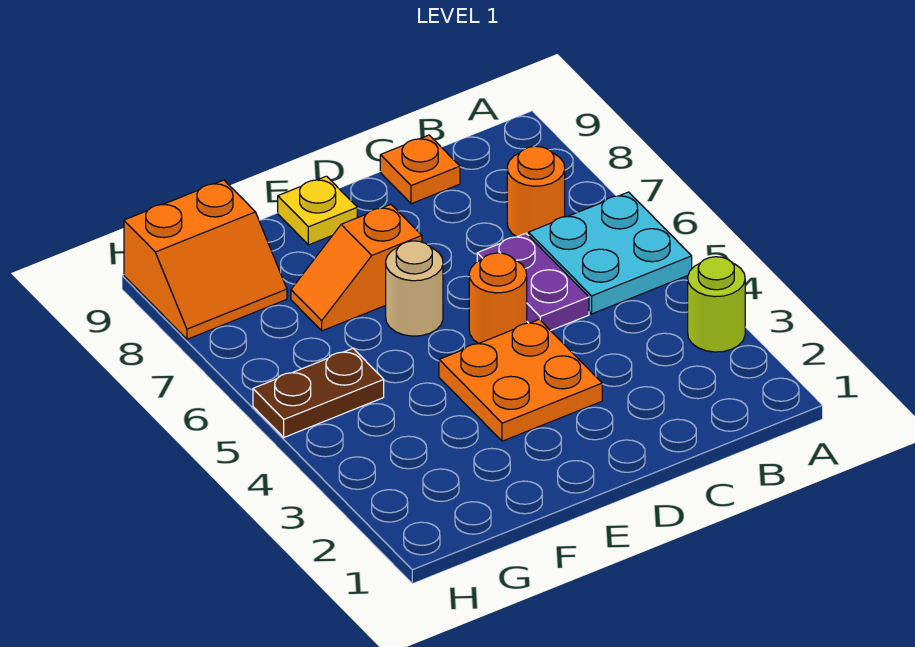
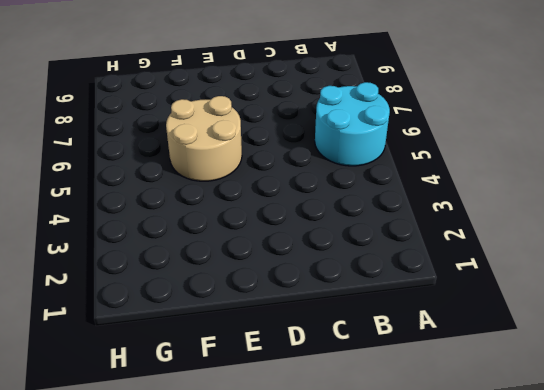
cyan round brick A5:B6 level 1 -> cyan plate A5:B6 level 1
tan round brick E5:F6 level 1 -> tan round brick E6 level 1
none -> lime round brick A3 level 1
none -> orange round brick B7 level 1
none -> purple plate C5:C6 level 1

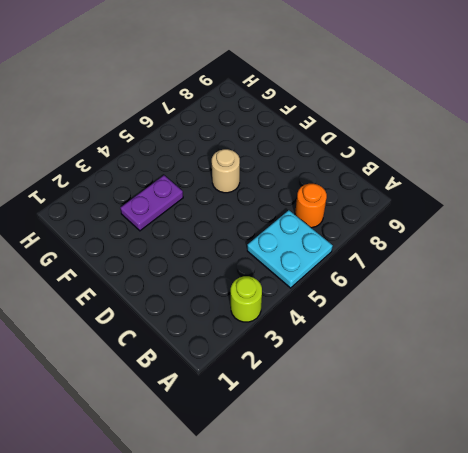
purple plate F3:F4 level 1 -> purple plate C5:C6 level 1
none -> orange plate C9 level 1
none -> orange plate D3:E4 level 1
none -> orange round brick D5 level 1

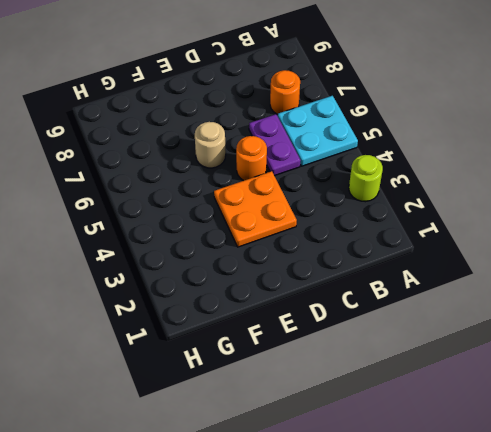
none -> orange plate C9 level 1
none -> orange slope E7:F7 level 1 top E
none -> yellow plate E9 level 1

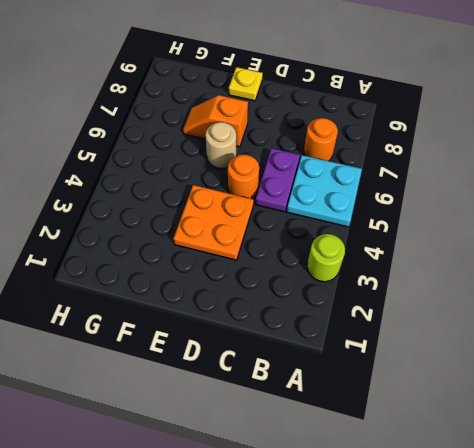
none -> orange plate C9 level 1
none -> brown plate G5:H5 level 1
none -> orange slope G8:H9 level 1 top 9

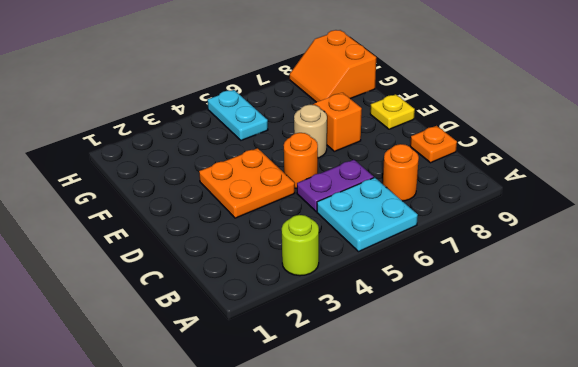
cyan plate G5:H5 level 1 -> brown plate G5:H5 level 1

